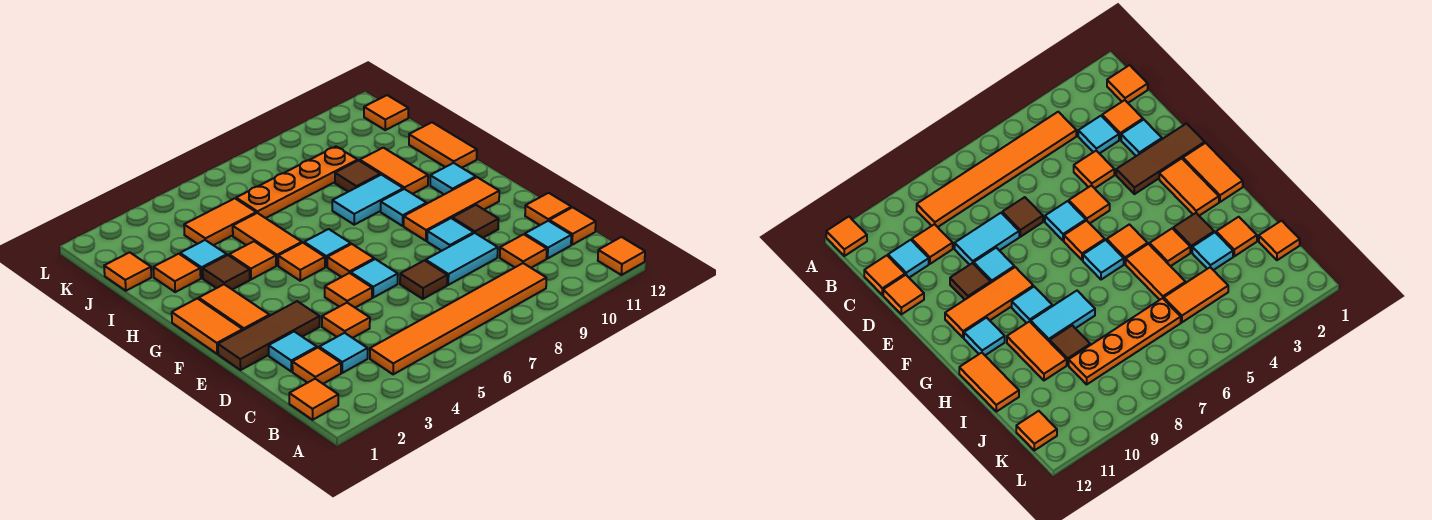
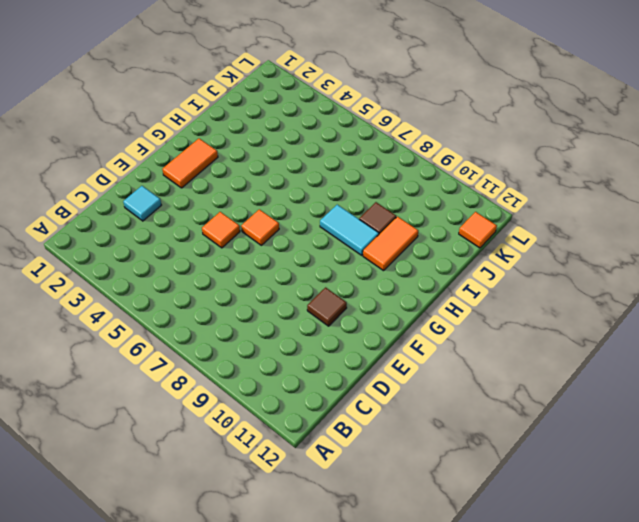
none -> orange tile A12 level 1
none -> orange tile B1 level 1
none -> orange tile B4:B9 level 1
none -> orange tile C2 level 1

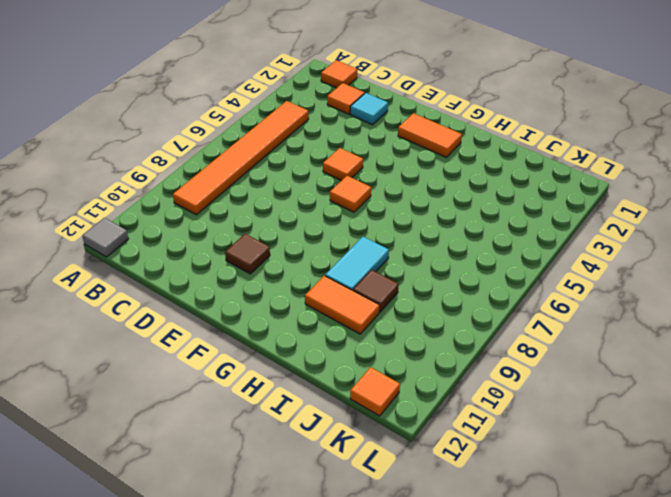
grey tile A12 level 1 -> orange tile A12 level 1
none -> cyan tile C3 level 1
none -> orange tile C10 level 1
none -> cyan tile C11 level 1
none -> orange tile C12 level 1

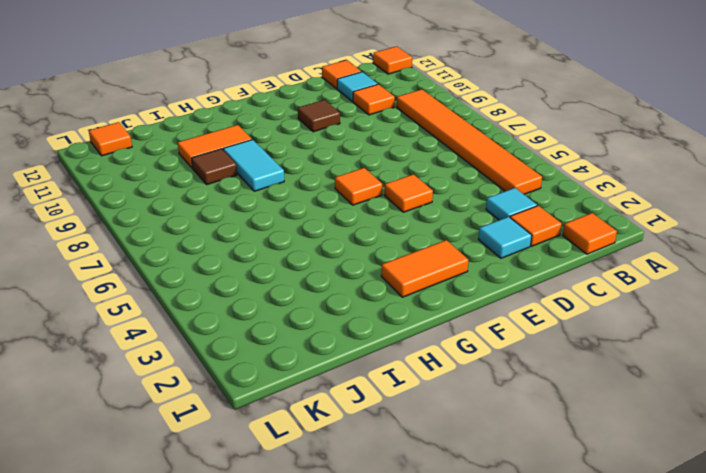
none -> orange tile D4 level 1
none -> brown tile D7 level 1
none -> cyan tile D8:D9 level 1
none -> orange tile D12 level 1

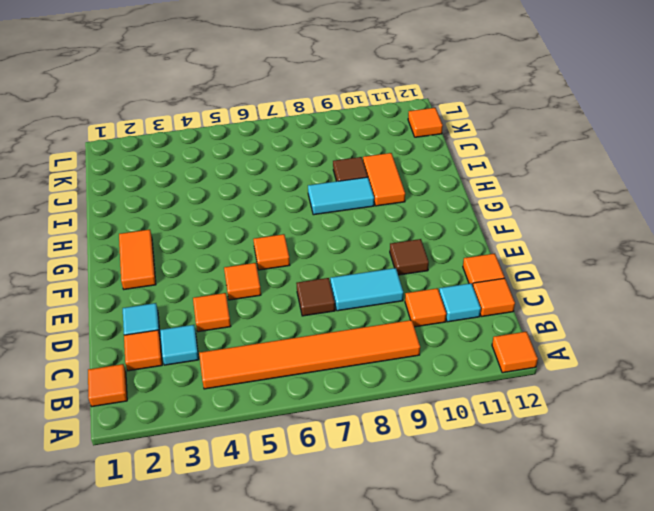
none -> brown tile E1:E3 level 1
none -> cyan tile E6 level 1
none -> cyan tile E9 level 1
none -> orange tile F1:G1 level 1

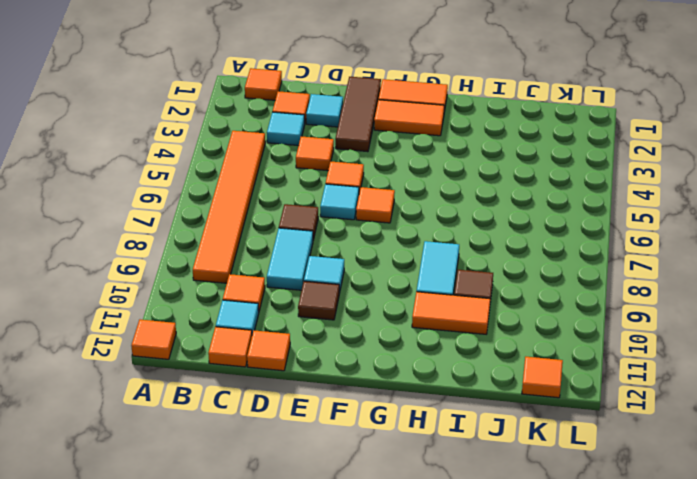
none -> orange tile F9:F11 level 1
none -> orange tile G5 level 1
none -> cyan tile G6 level 1
none -> cyan tile G9 level 1

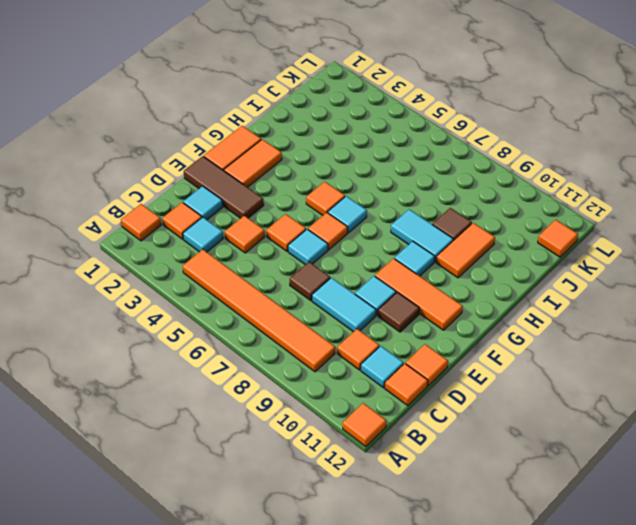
none -> cyan tile G11 level 1
none -> brown tile H3 level 1
none -> orange tile H4 level 1
none -> orange tile H5:I5 level 1

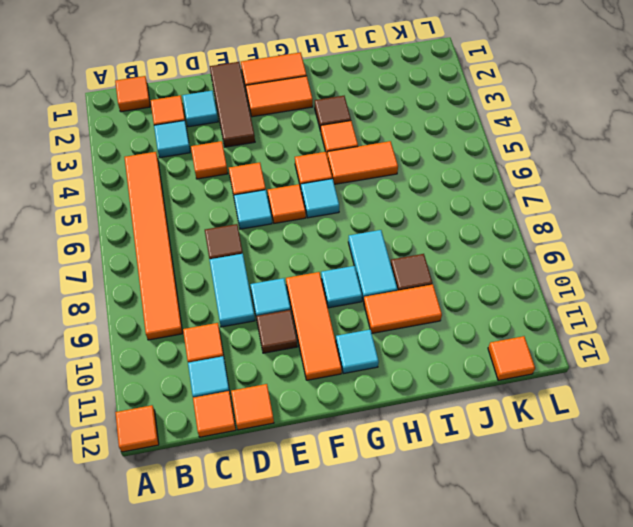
none -> orange tile H12:I12 level 1
none -> orange tile I2 level 1
none -> cyan tile I3 level 1
none -> orange tile J1 level 1

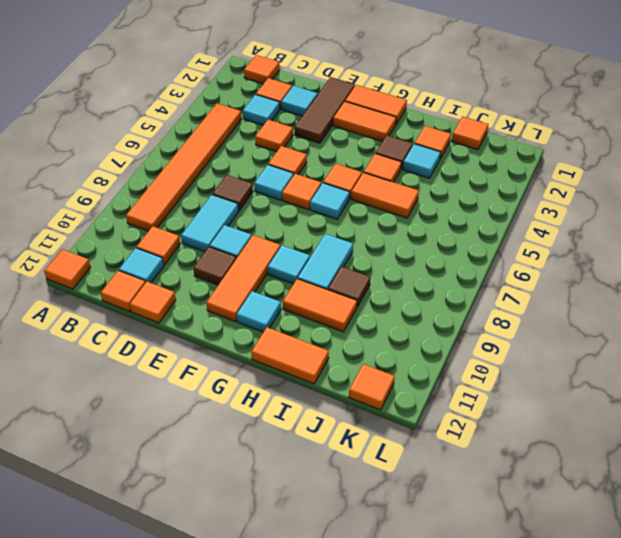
none -> orange tile J4:J5 level 1
none -> orange plate J6:J9 level 1

